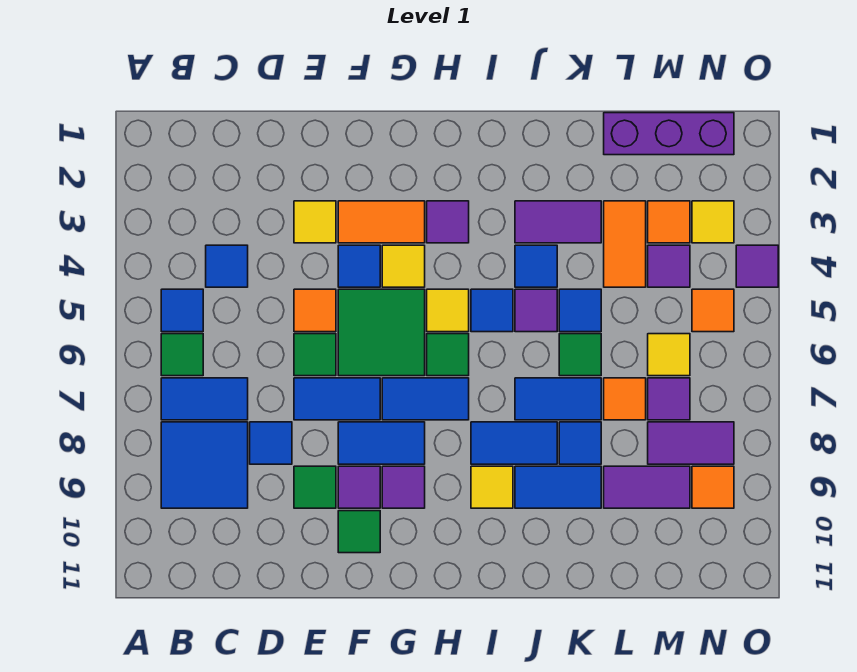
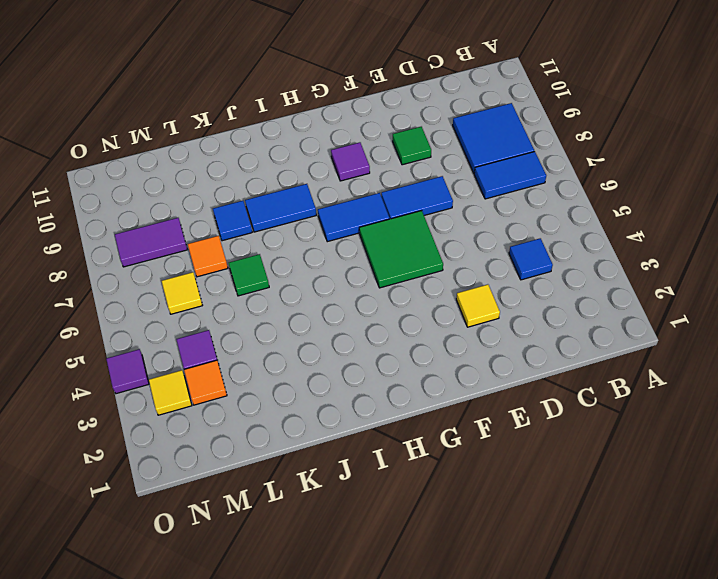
none -> blue tile B5 level 1
none -> green tile B6 level 1
none -> blue tile D8 level 1
none -> orange tile E5 level 1

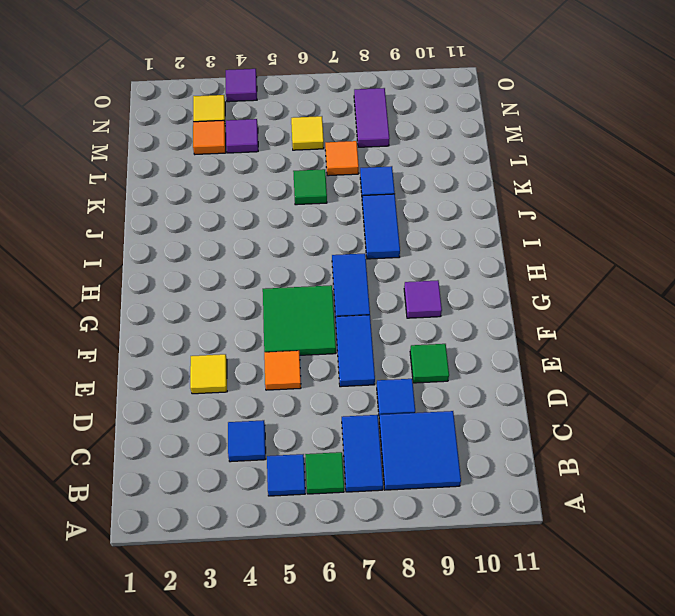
none -> green tile E6 level 1
none -> orange tile F3:G3 level 1
none -> blue tile F4 level 1
none -> blue tile F8:G8 level 1

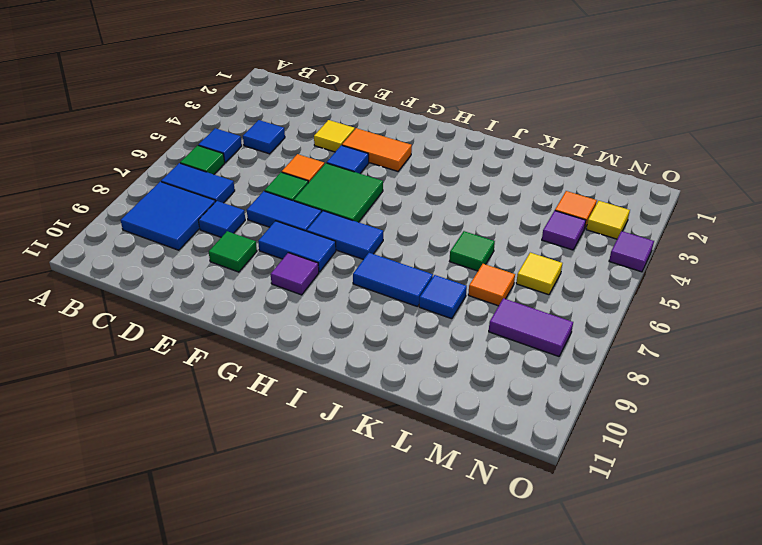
none -> purple tile F9 level 1
none -> green tile F10 level 1
none -> yellow tile G4 level 1
none -> purple tile H3 level 1

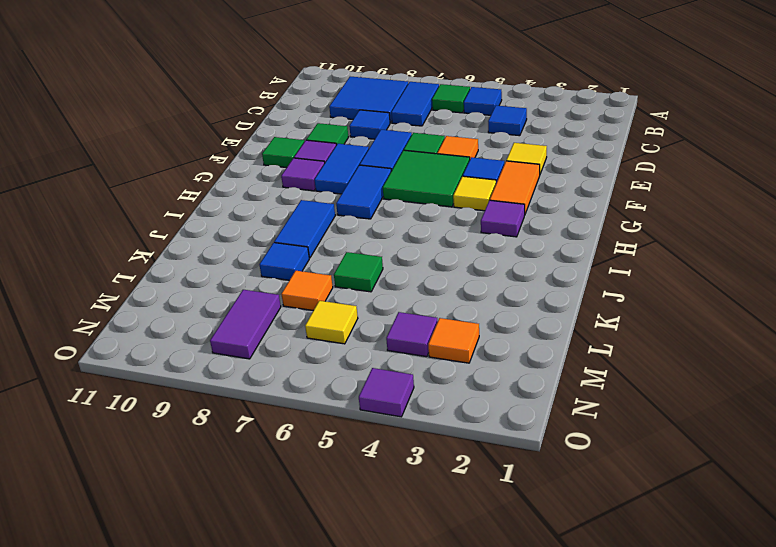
none -> yellow tile H5 level 1
none -> green tile H6 level 1
none -> blue tile I5 level 1
none -> yellow tile I9 level 1

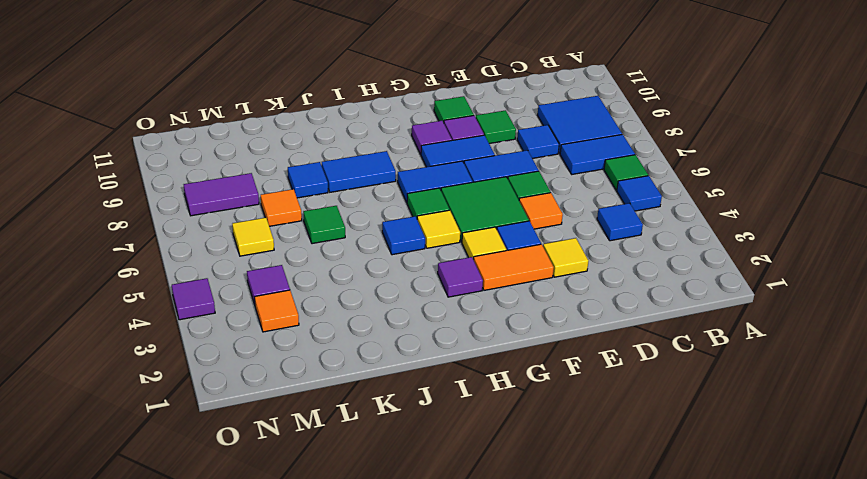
none -> yellow tile I9 level 1
none -> purple tile J3:K3 level 1
none -> blue tile J4 level 1
none -> purple tile J5 level 1

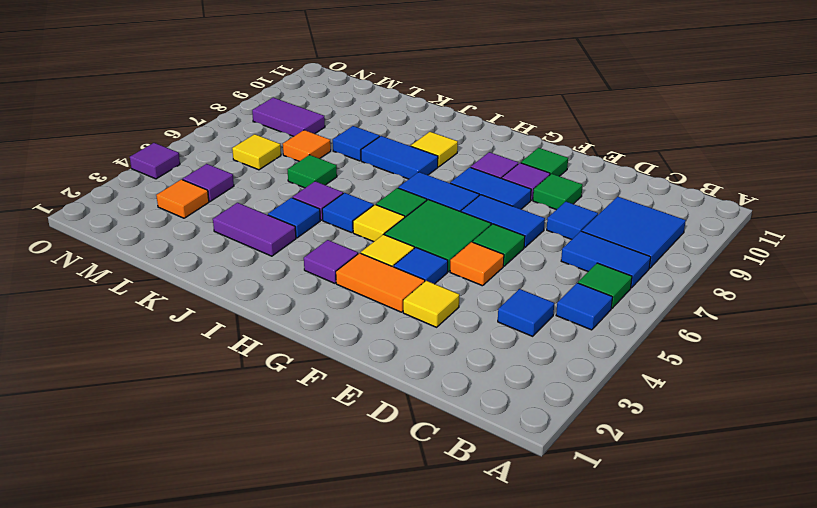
none -> blue tile J7:K7 level 1
none -> blue tile J9:K9 level 1
none -> blue tile K5 level 1
none -> purple brick L1:N1 level 1

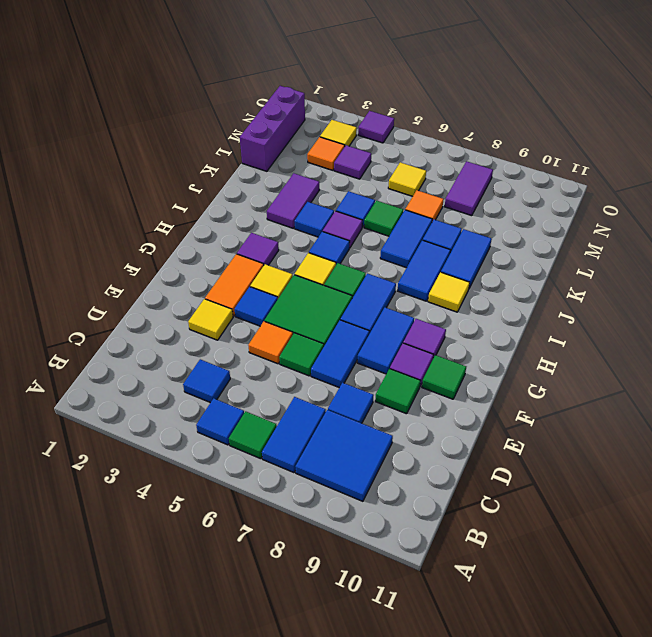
none -> orange tile L3:L4 level 1
none -> purple tile L9:M9 level 1
none -> purple tile M7 level 1
none -> orange tile N5 level 1

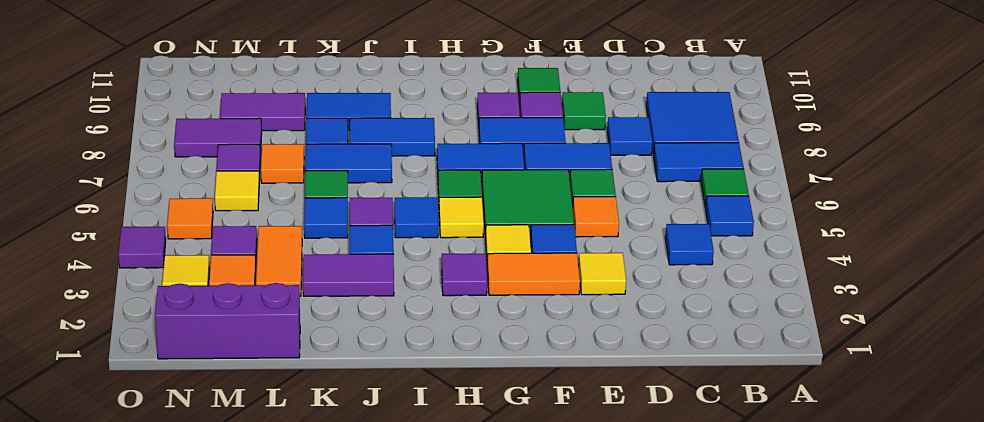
none -> yellow tile I9 level 1
none -> orange tile N9 level 1

